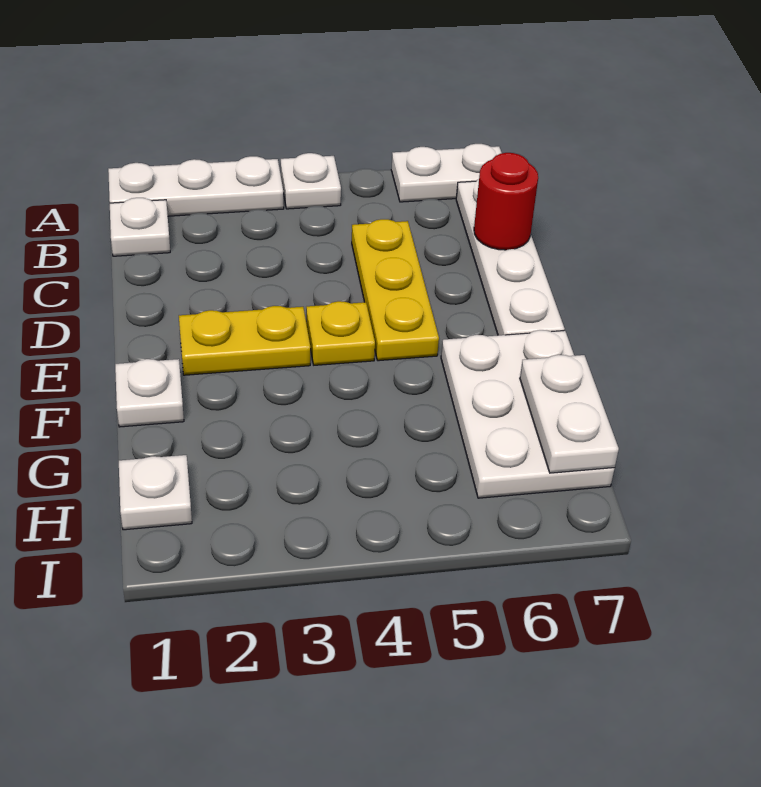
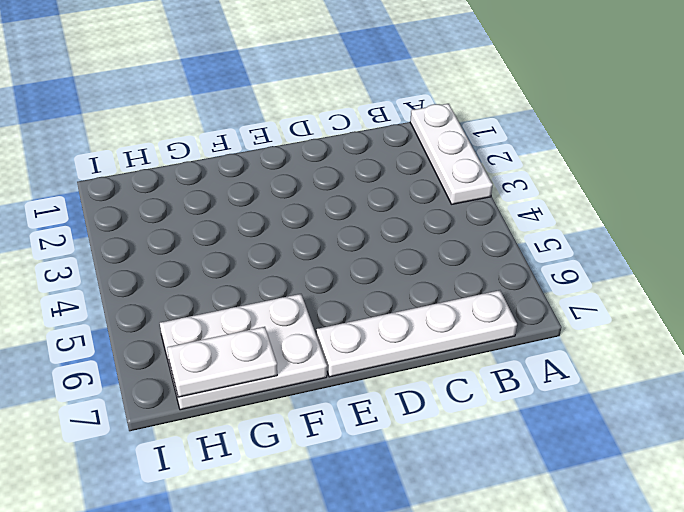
none -> white plate A4 level 1
none -> white plate A6:A7 level 1
none -> white plate B1 level 1

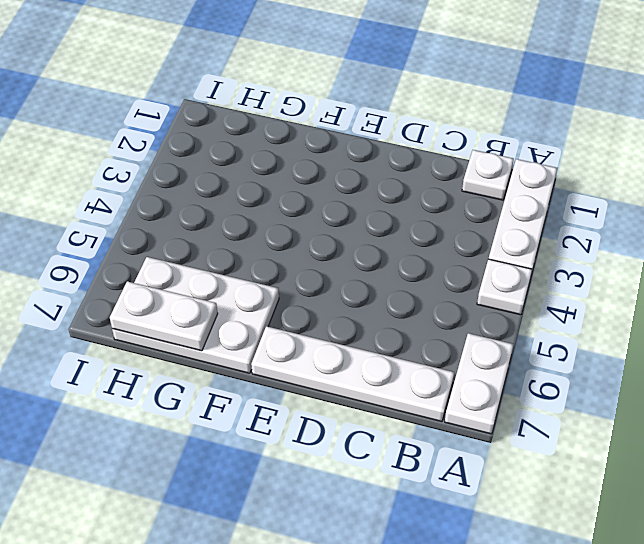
none -> yellow plate C5:E5 level 1
none -> yellow plate E2:E3 level 1
none -> yellow plate E4 level 1

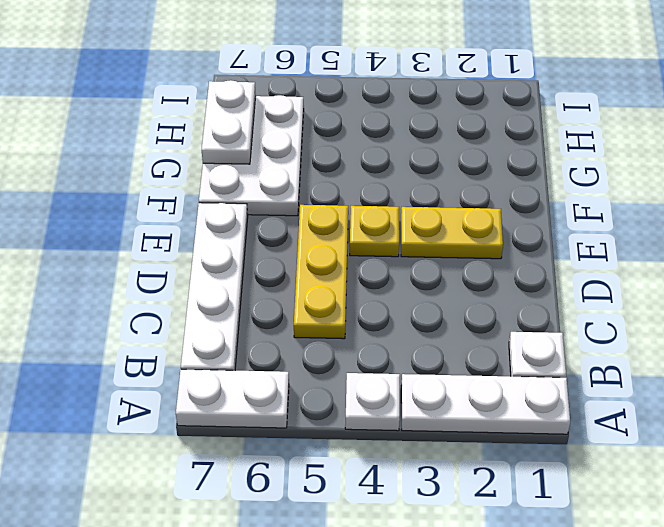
none -> white plate F1 level 1
none -> white plate H1 level 1
none -> red round brick C7 level 2

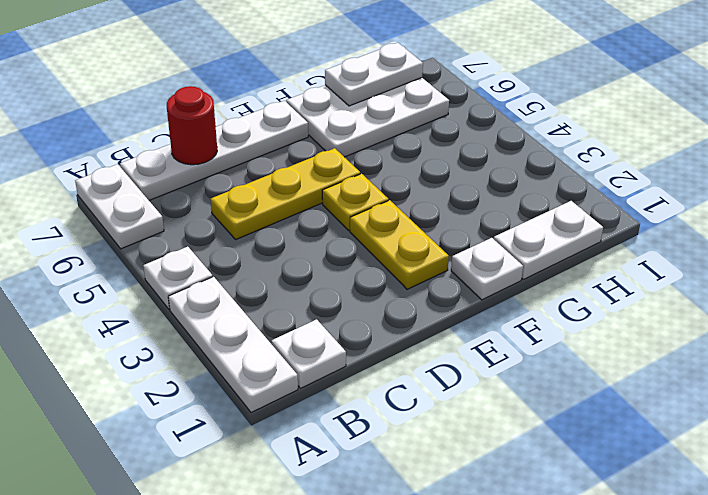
white plate G1:H1 level 1 -> white plate H1 level 1

